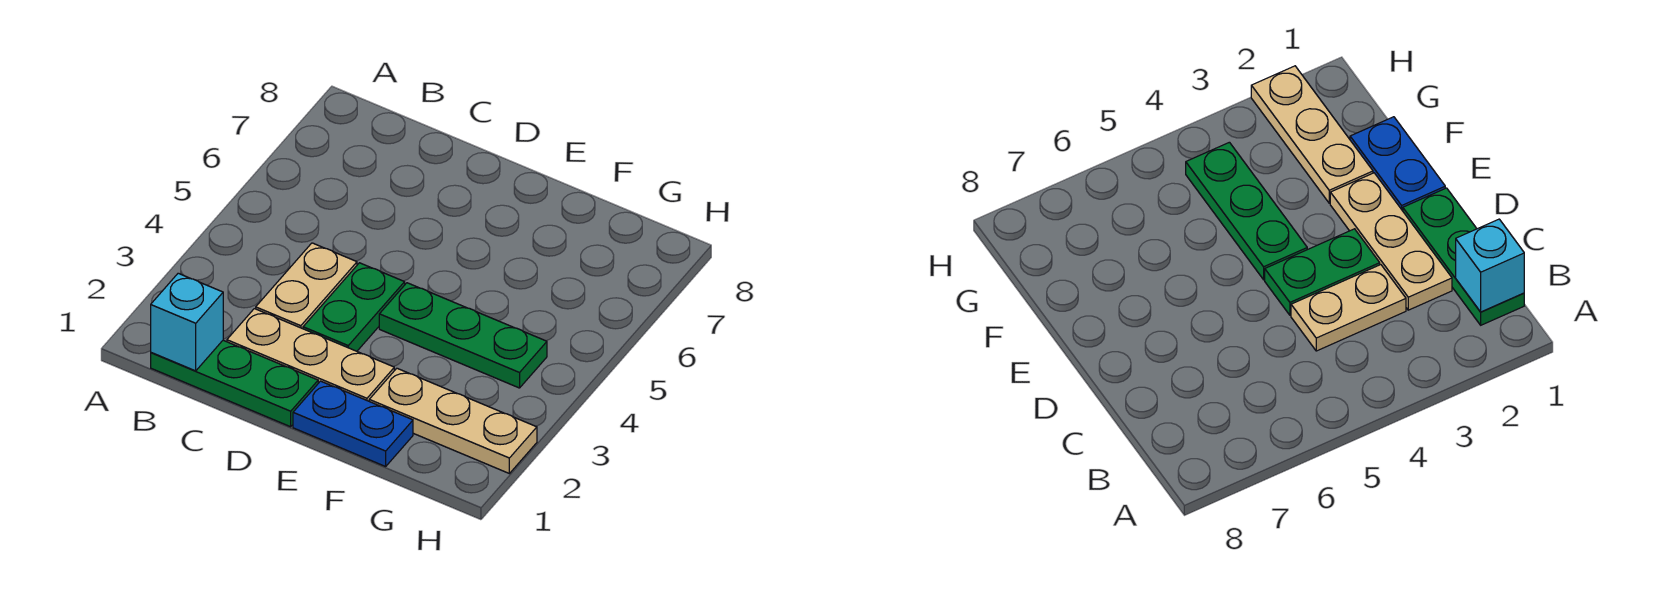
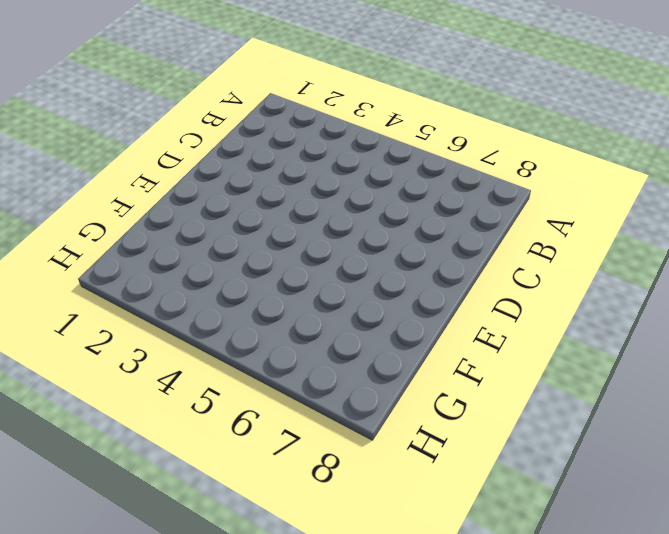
none -> green plate B1:D1 level 1
none -> tan plate C2:E2 level 1

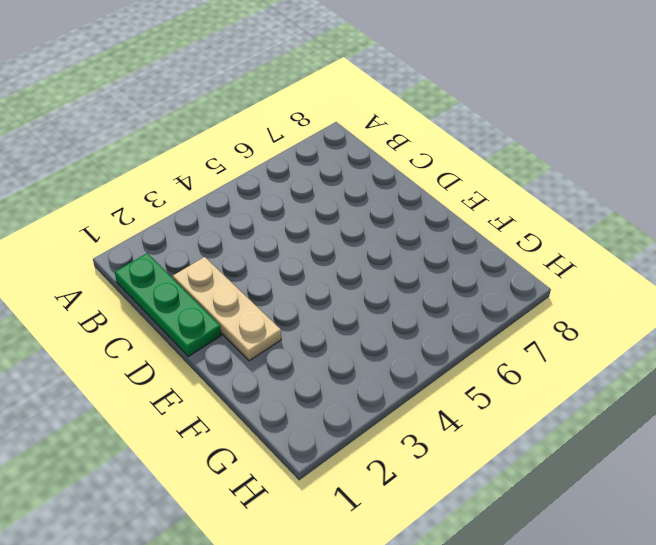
none -> tan plate C3:C4 level 1
none -> green plate D3:D4 level 1

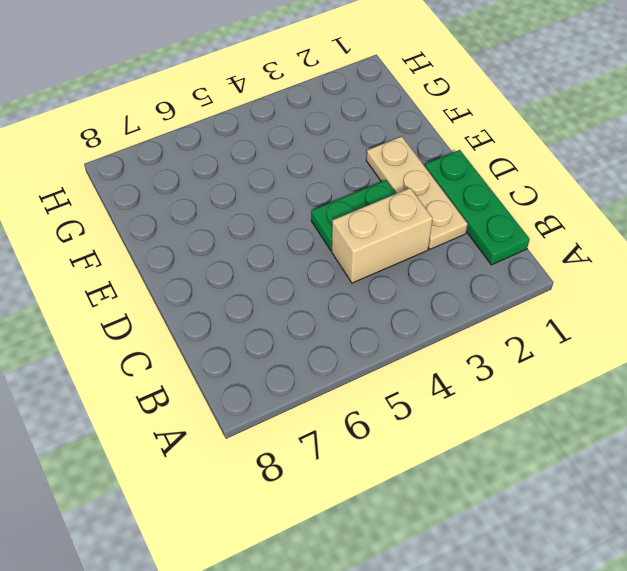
tan brick C3:C4 level 1 -> tan plate C3:C4 level 1
none -> blue plate E1:F1 level 1
none -> green plate E4:G4 level 1

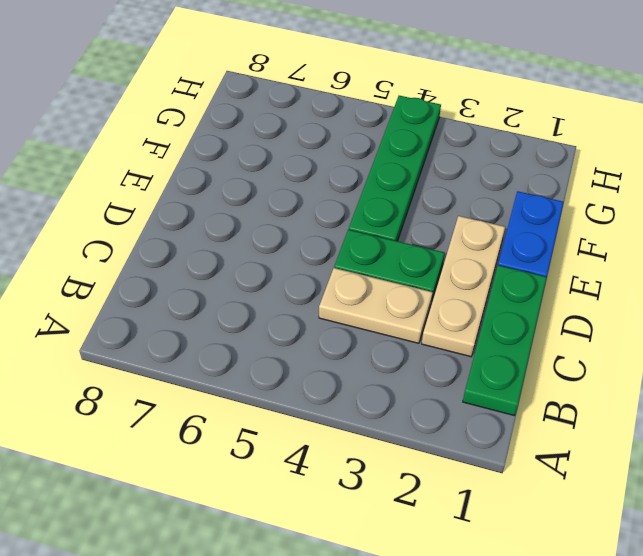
green plate E4:H4 level 1 -> green plate E4:G4 level 1
none -> tan plate F2:H2 level 1
none -> cyan brick B1 level 2

